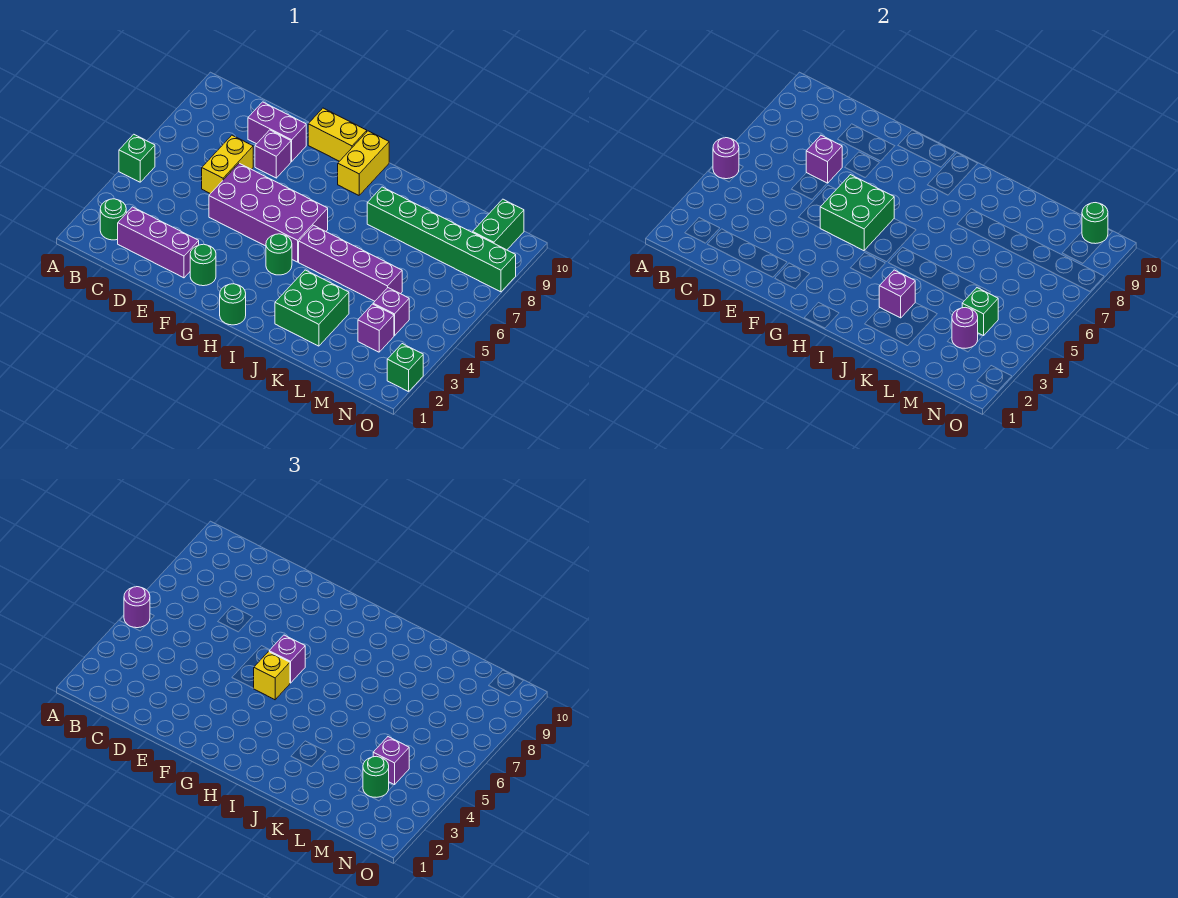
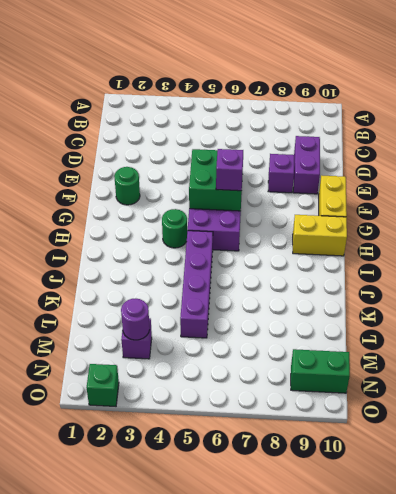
none -> green brick A5 level 1
none -> green round brick B2 level 1
none -> purple brick C2:E2 level 1
none -> yellow brick D6:D7 level 1

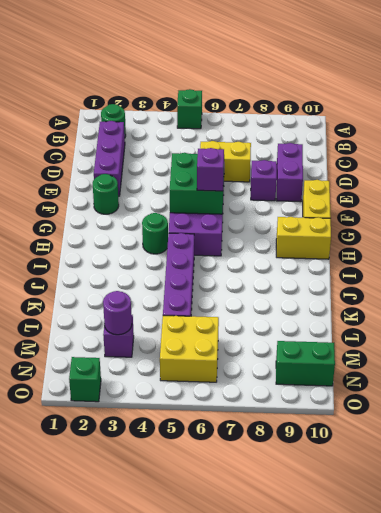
yellow brick M5:N6 level 1 -> none
none -> green round brick H1 level 1
none -> green brick J2:K3 level 1
none -> green brick J8:O8 level 1
none -> purple brick M4 level 1

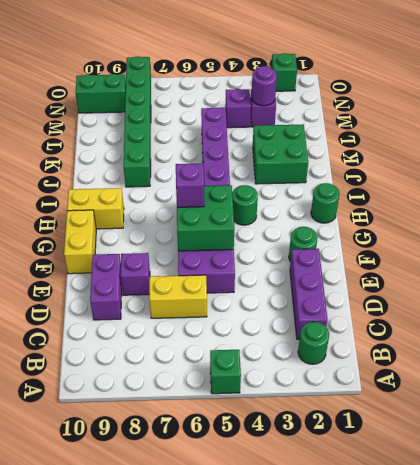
none -> purple round brick A5 level 2
none -> purple brick D7 level 2
none -> purple brick J3 level 2
none -> green brick M4 level 2

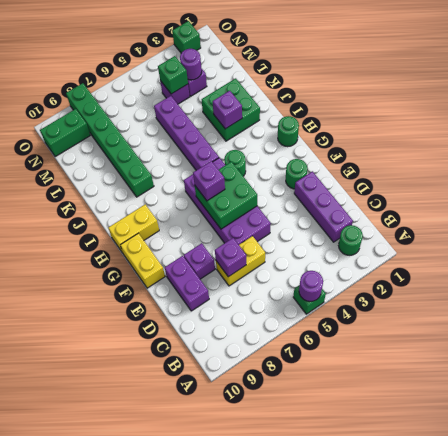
none -> green round brick N10 level 2
none -> purple round brick A5 level 3
none -> yellow brick G5 level 3
none -> green round brick M3 level 3

